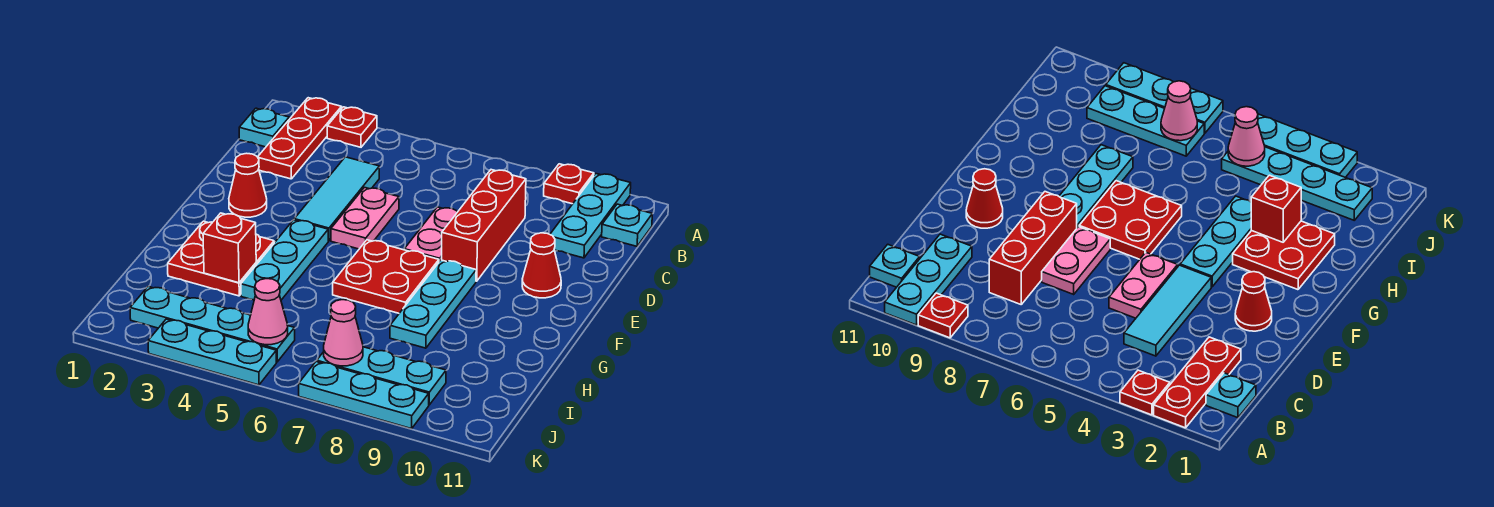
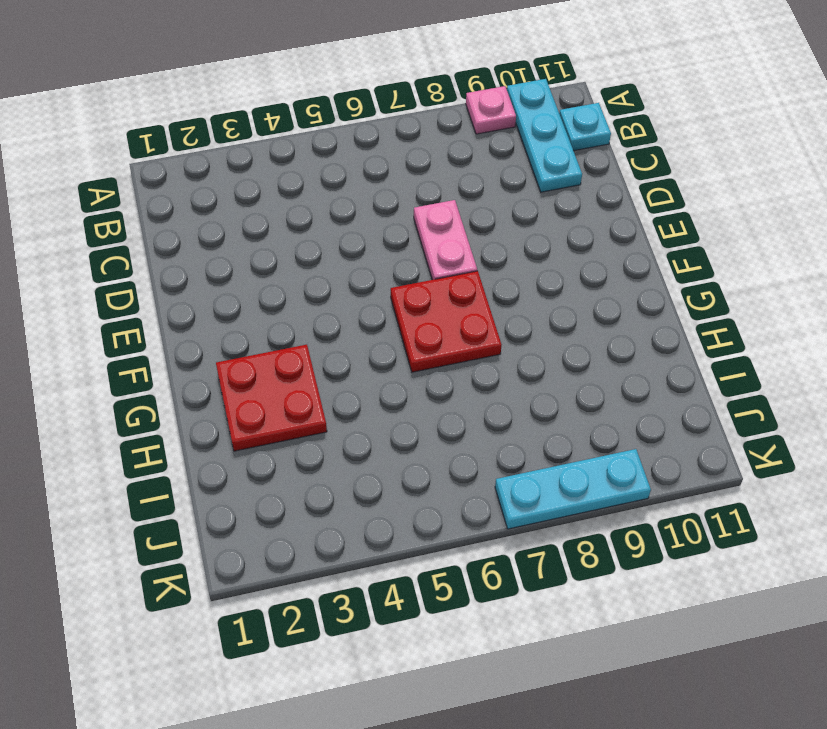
pink plate A9 level 1 -> red plate A9 level 1
none -> red plate A2:C2 level 1
none -> red plate A3 level 1
none -> cyan plate B1 level 1

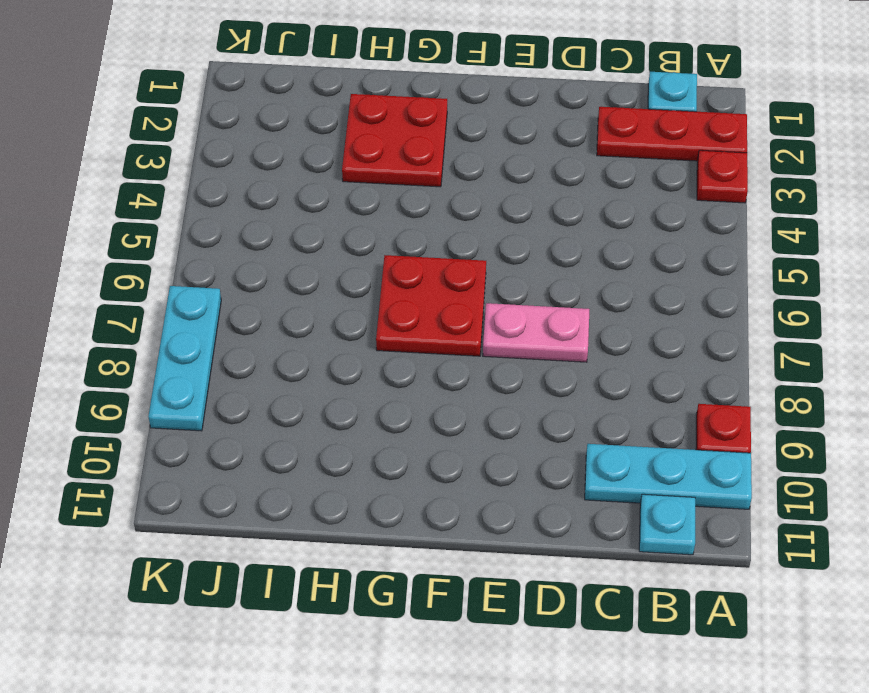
none -> cyan tile C4:E4 level 1
none -> red brick C8:E8 level 1
none -> pink plate D5:E5 level 1

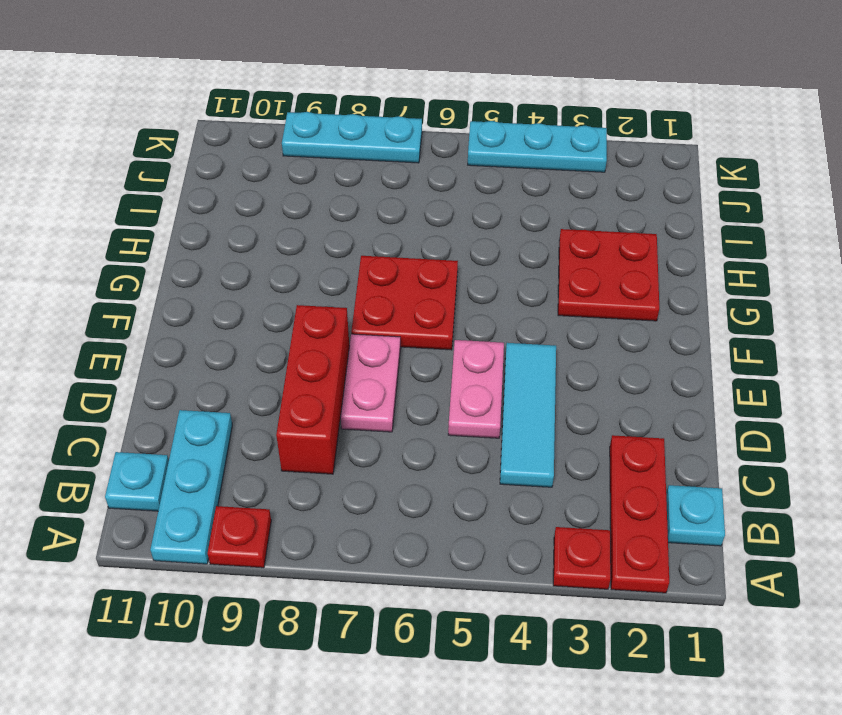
none -> red cone E2 level 1
none -> red cone E10 level 1
none -> cyan plate F4:H4 level 1

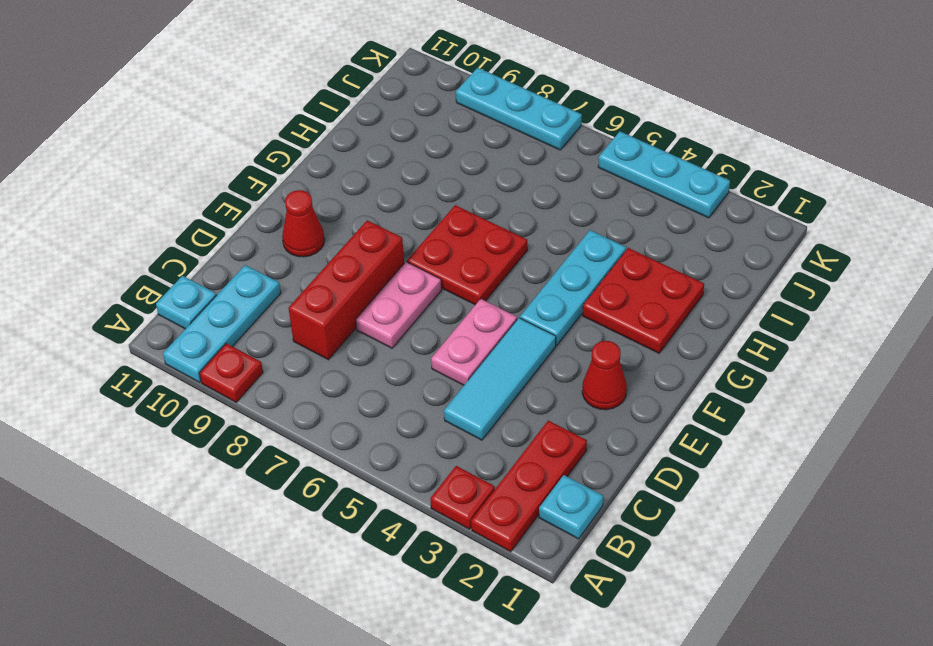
none -> cyan plate F8:H8 level 1
none -> cyan plate J2:J5 level 1
none -> cyan plate J7:J9 level 1

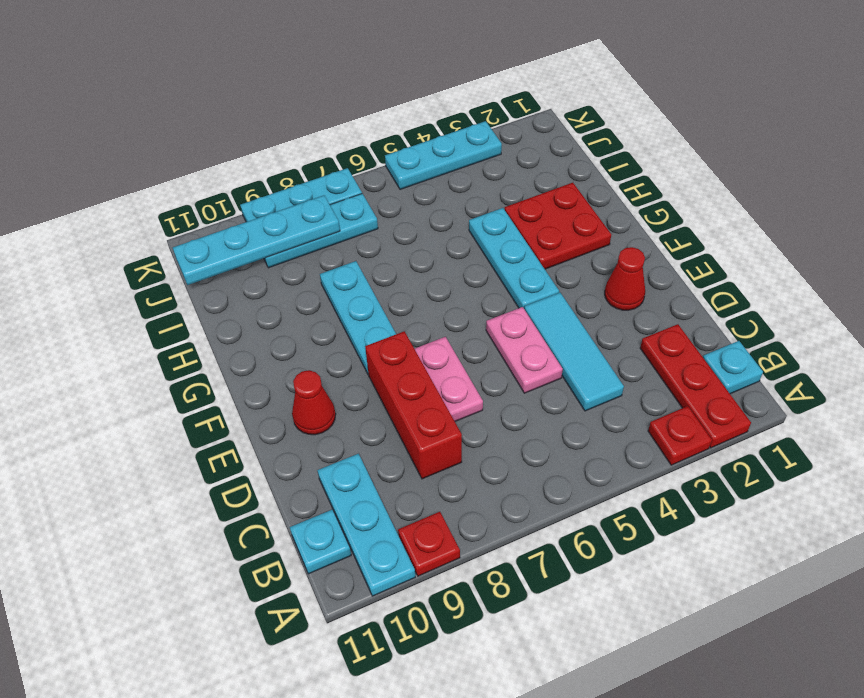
cyan plate J8:J11 level 2 -> cyan plate J2:J5 level 1
none -> red plate F6:G7 level 1
none -> red brick H3 level 2
none -> pink cone J5 level 2

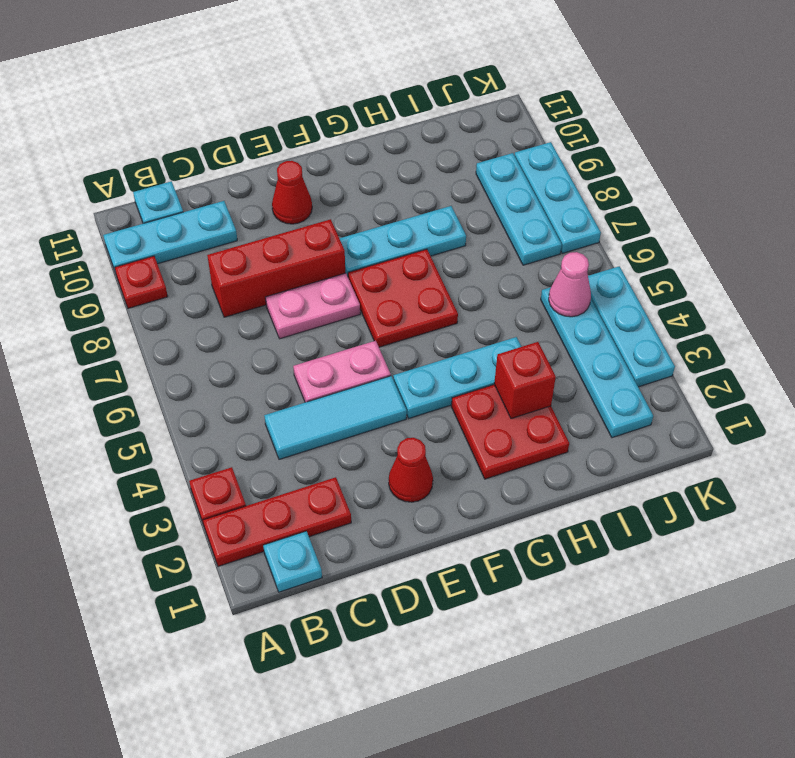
none -> pink cone J7 level 2

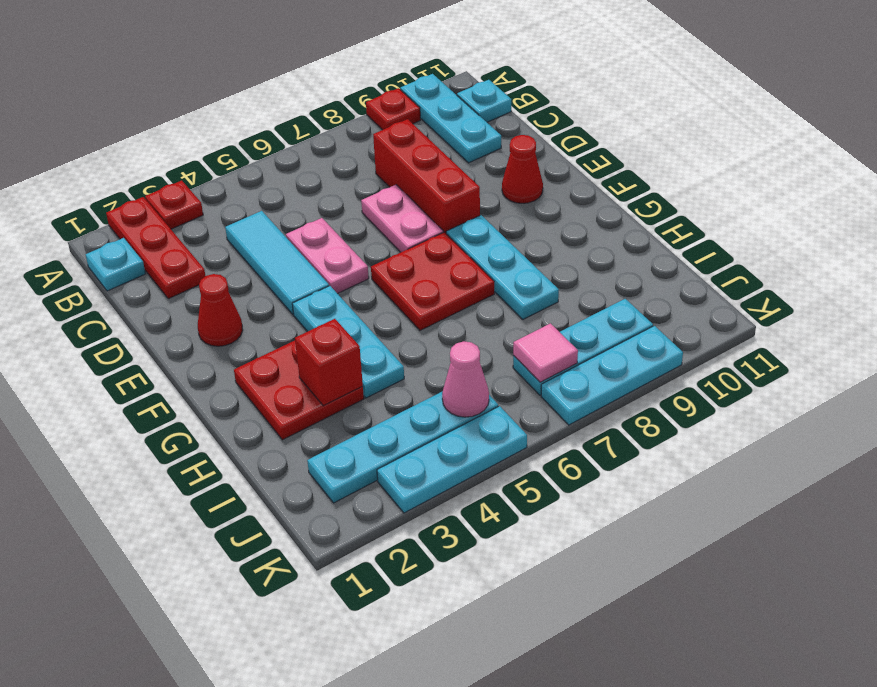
pink tile J7 level 2 -> pink cone J7 level 2

